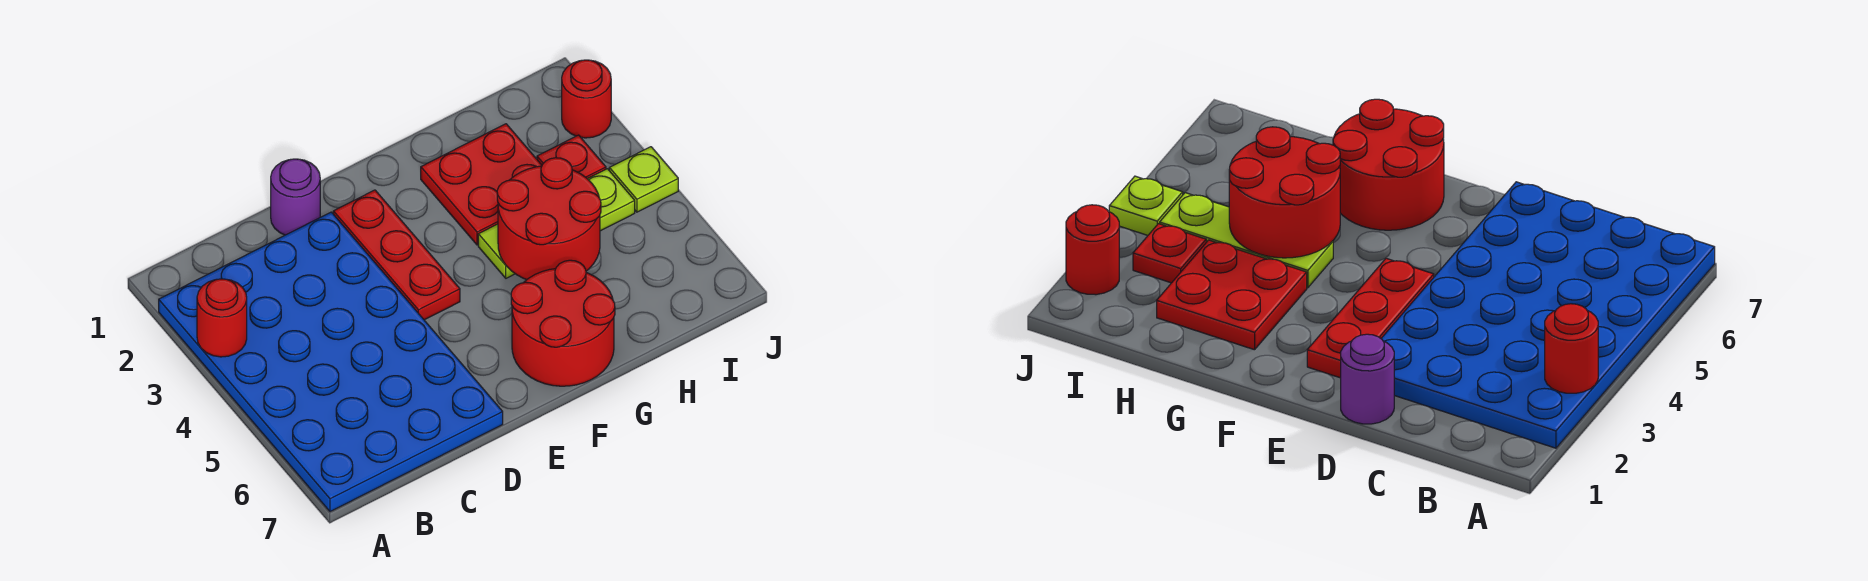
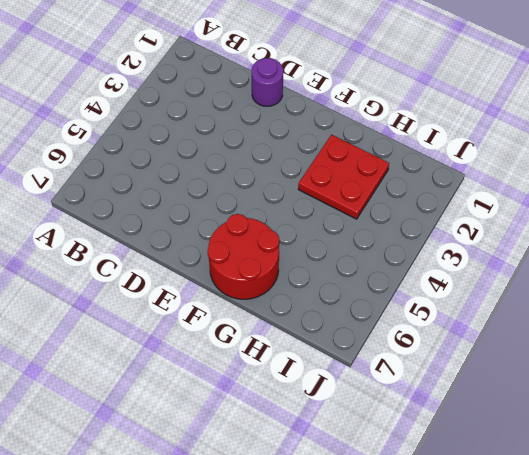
none -> blue plate A2:D7 level 1
none -> red plate E2:E4 level 1

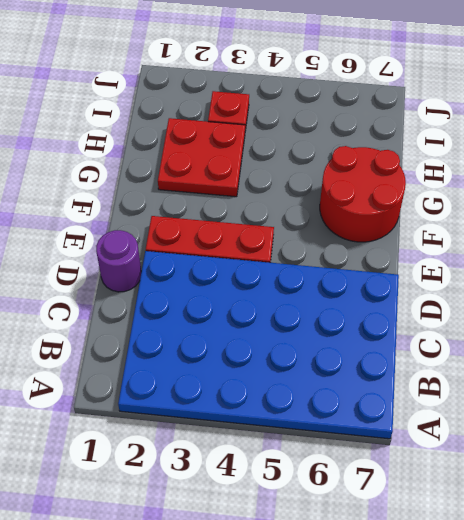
none -> lime plate G4:I4 level 1
none -> red round brick J2 level 1

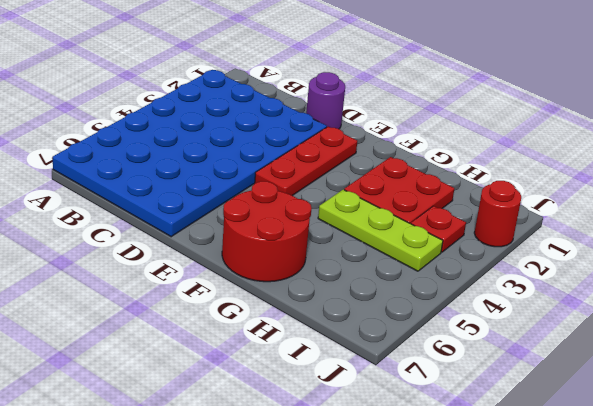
none -> lime plate J4 level 1
none -> red round brick A3 level 2

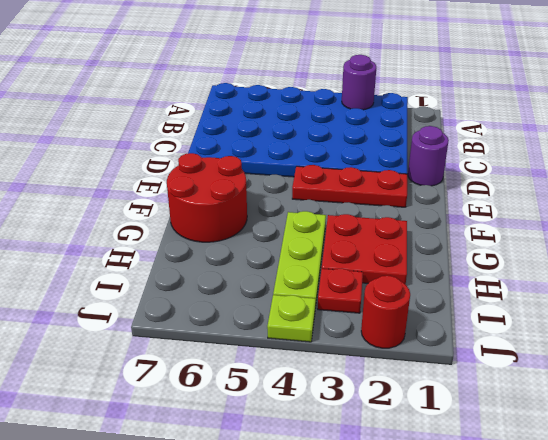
purple round brick A3 level 2 -> red round brick A3 level 2
none -> red round brick G4:H5 level 2

